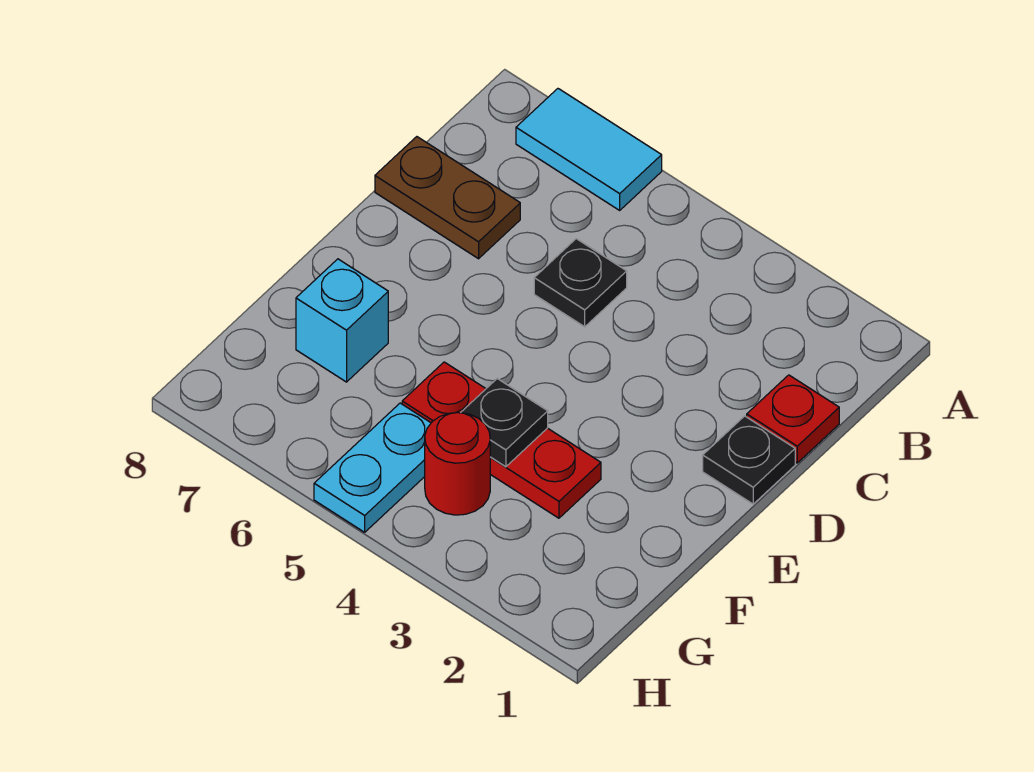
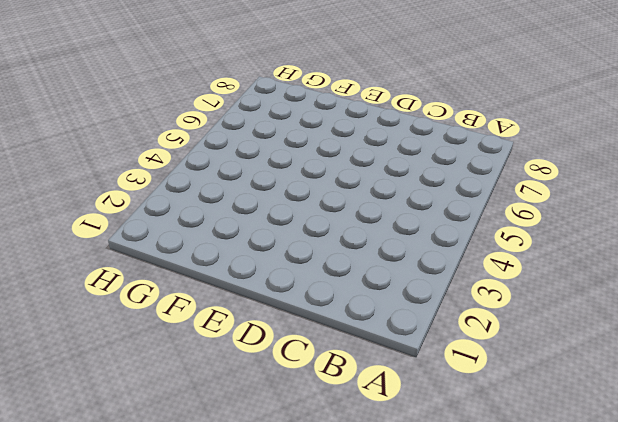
none -> cyan tile A6:A7 level 1
none -> red plate C1 level 1

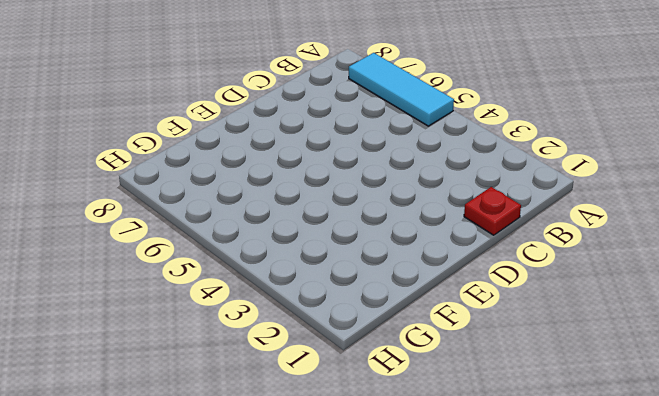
cyan tile A5:A7 level 1 -> cyan tile A6:A7 level 1
none -> black plate C5 level 1
none -> brown plate C7:C8 level 1

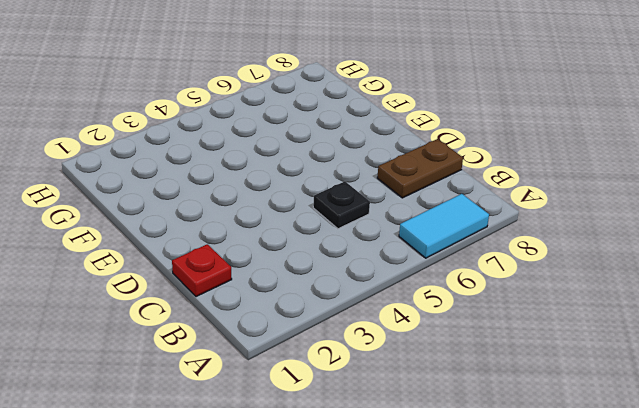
none -> black plate D1 level 1
none -> red plate F3:F5 level 1

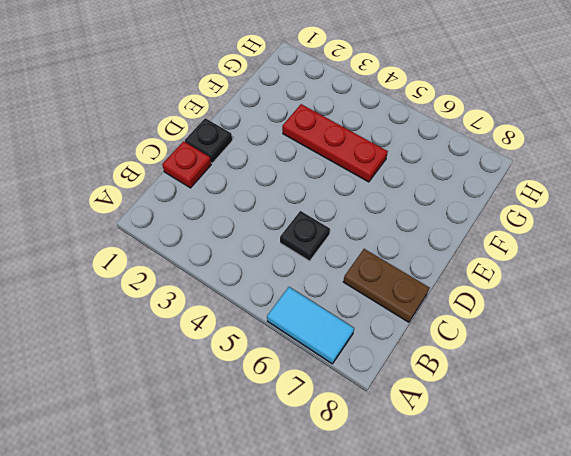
none -> cyan brick F7 level 1
none -> red round brick G4 level 1

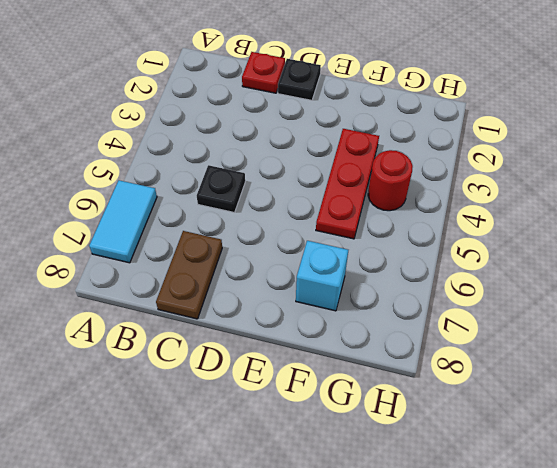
none -> cyan plate G5:H5 level 1
none -> black plate F4 level 2

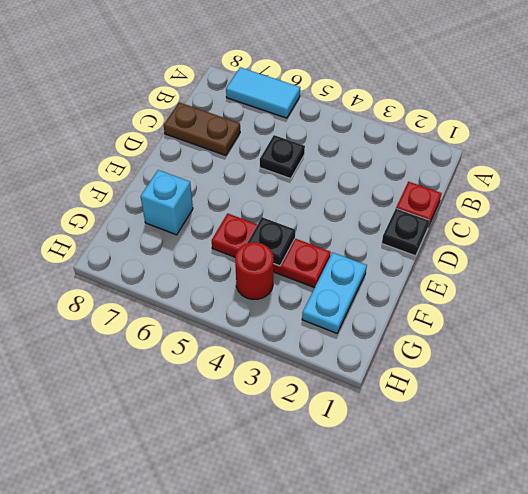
cyan plate F2:G2 level 1 -> cyan plate G5:H5 level 1

